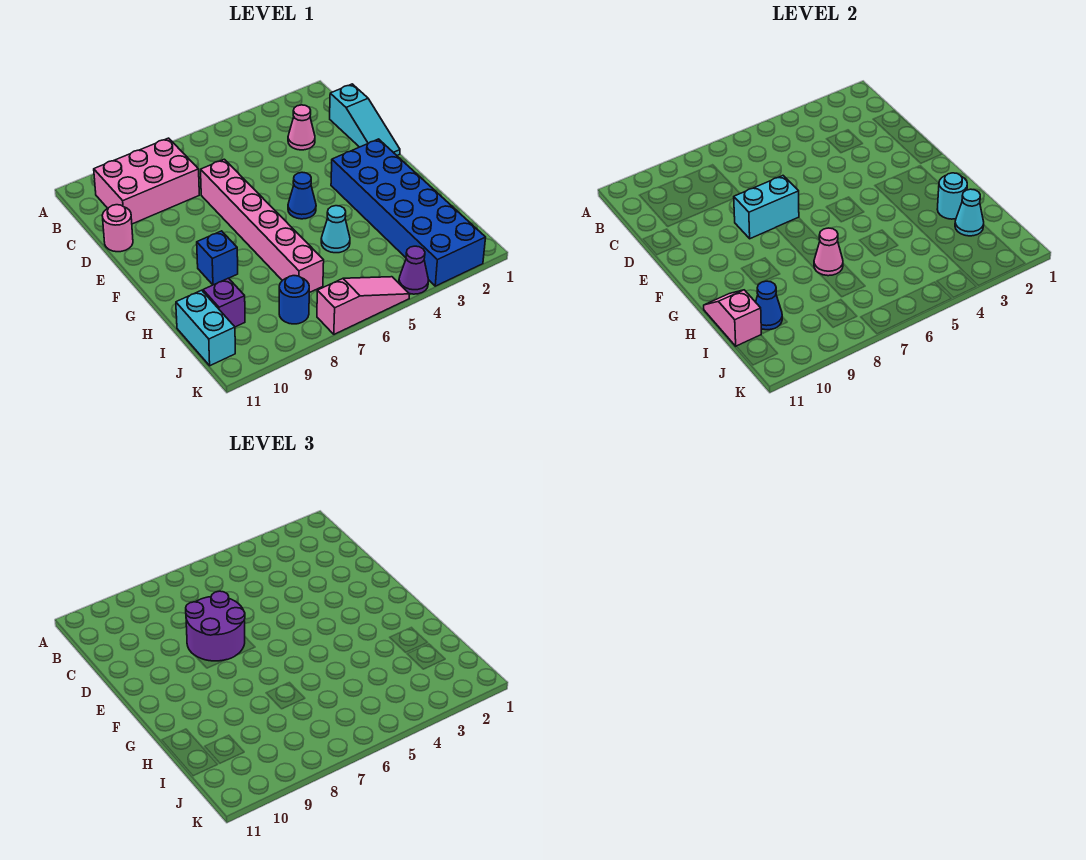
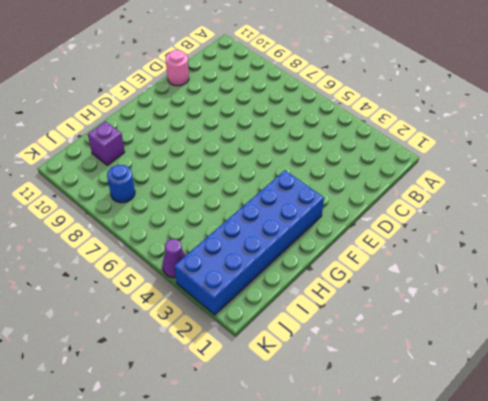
none -> pink brick B8:C10 level 1
none -> cyan slope C1:E1 level 1 top C
none -> pink cone C3 level 1

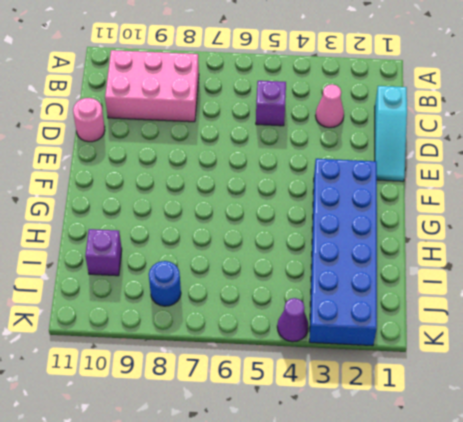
purple brick C5 level 1 -> none
none -> pink brick D7:I7 level 1
none -> blue cone F5 level 1
none -> blue brick G9 level 1

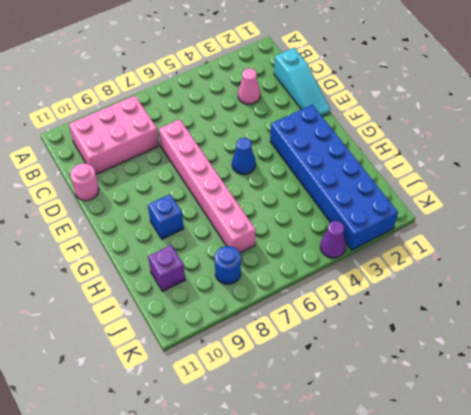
none -> cyan cone H5 level 1
none -> cyan brick I11:J11 level 1
none -> pink slope K5:K7 level 1 top 7

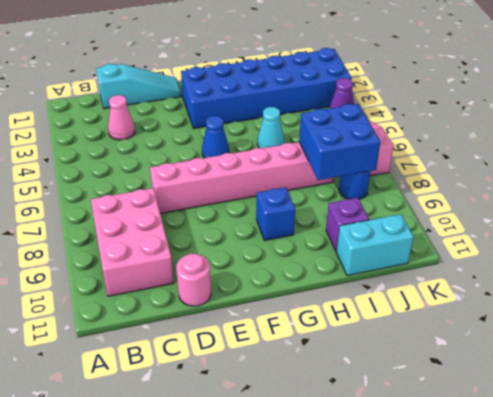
blue brick I7:J8 level 2 -> none
none -> cyan brick E7:E8 level 2
none -> cyan round brick H2 level 2
none -> pink cone H7 level 2

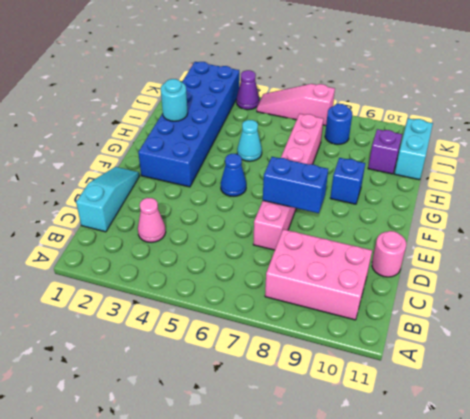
blue brick E7:E8 level 2 -> cyan brick E7:E8 level 2
none -> pink cone H7 level 2
none -> pink slope H11:I11 level 2 top I
none -> cyan cone I2 level 2

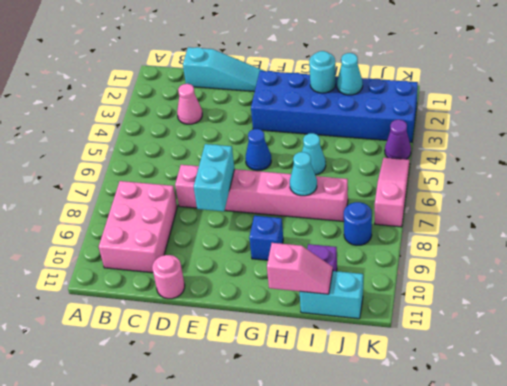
cyan cone H7 level 2 -> pink cone H7 level 2
pink slope H11:I11 level 2 top H -> pink slope H11:I11 level 2 top I
none -> blue cone I10 level 2
none -> purple round brick D7:E8 level 3

